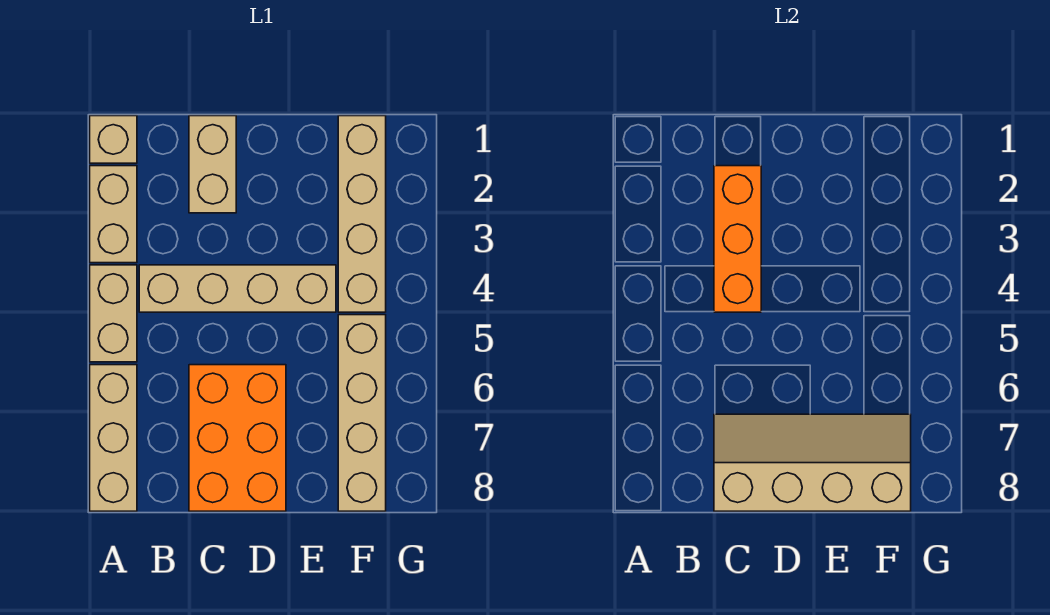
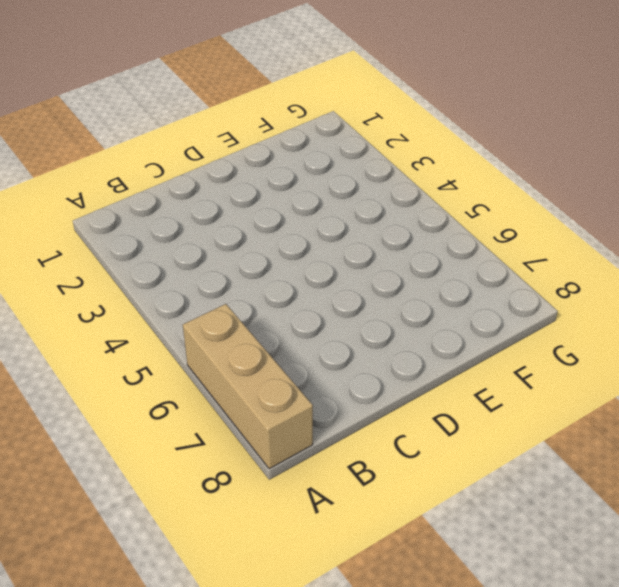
none -> tan brick A1 level 1
none -> tan brick A2:A3 level 1

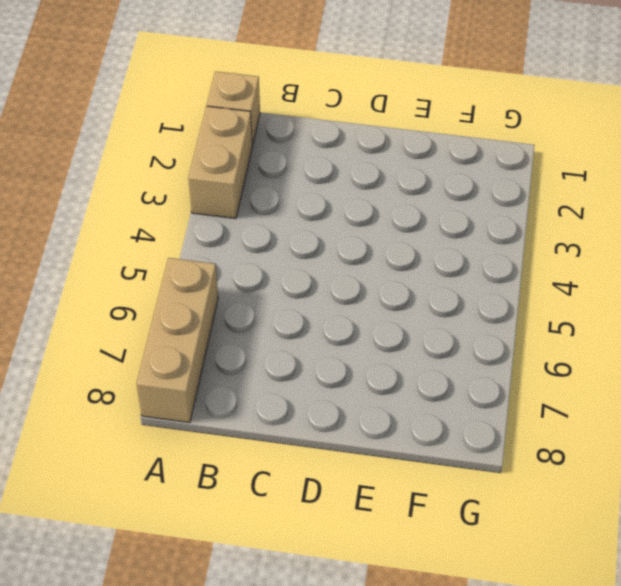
none -> tan brick A4:A5 level 1
none -> tan brick B4:E4 level 1

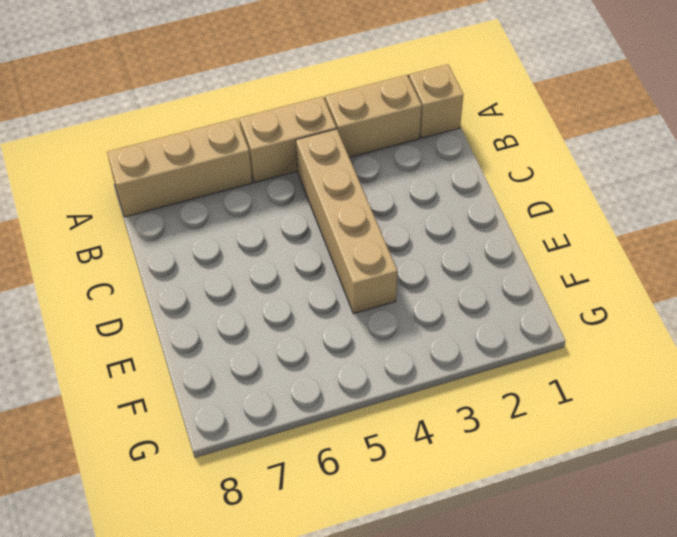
none -> tan brick C1:C2 level 1
none -> orange brick C6:D8 level 1

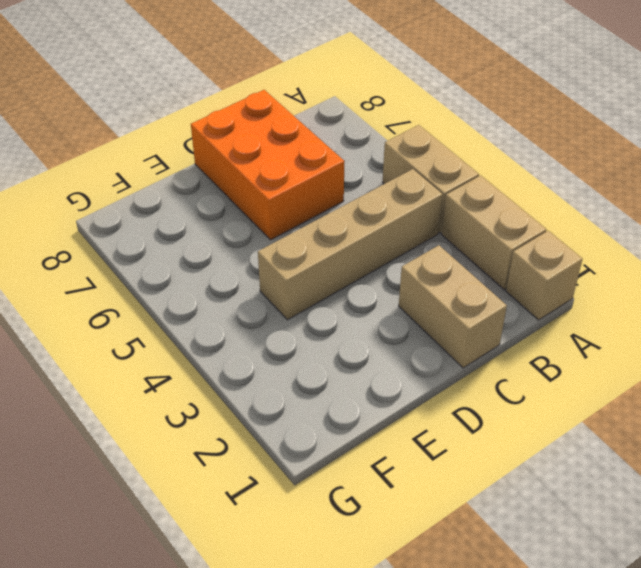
none -> tan brick A6:A8 level 1
none -> tan brick F1:F4 level 1

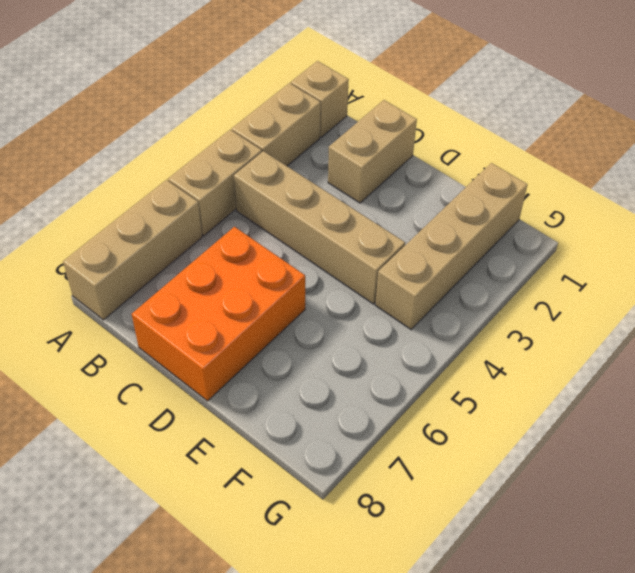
none -> tan brick F5:F8 level 1
none -> orange brick C2:C4 level 2

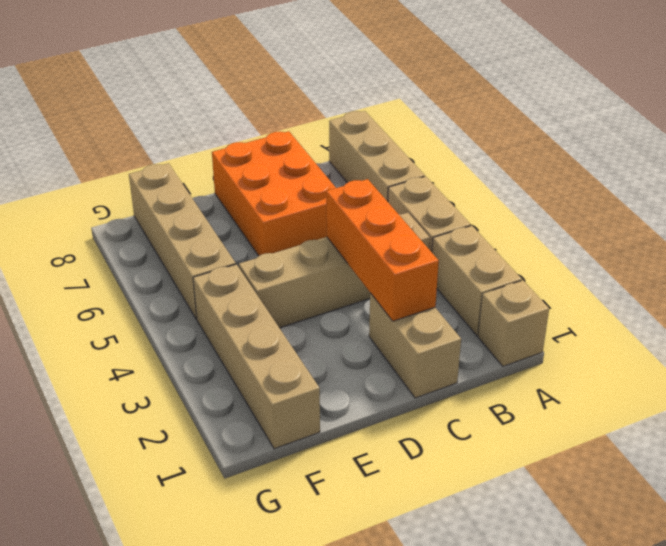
none -> tan slope C7:F8 level 2 top 8

